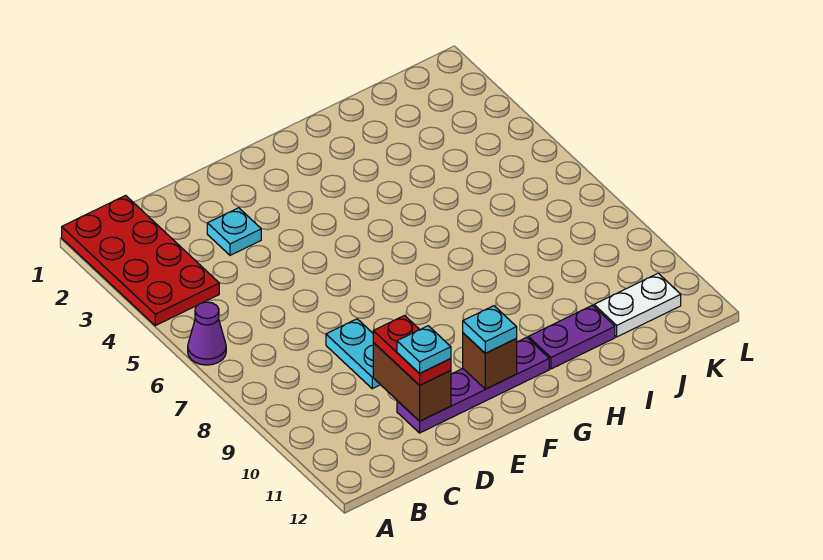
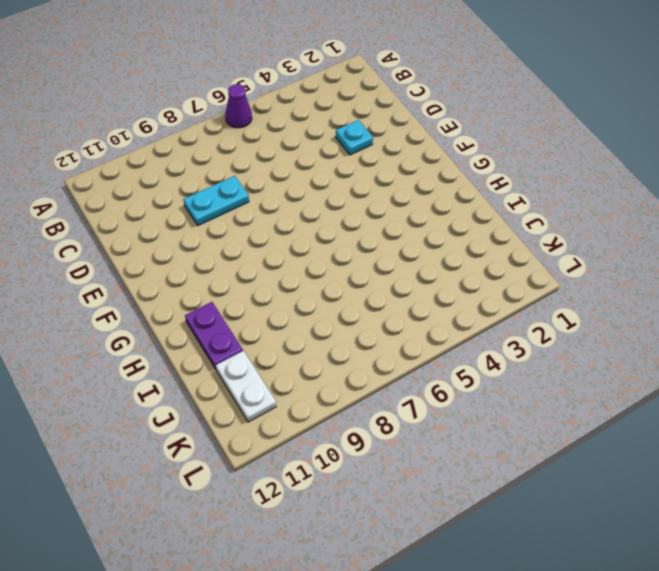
none -> red plate A1:B4 level 1
none -> purple plate D11:G11 level 1
none -> brown brick D10:D11 level 2

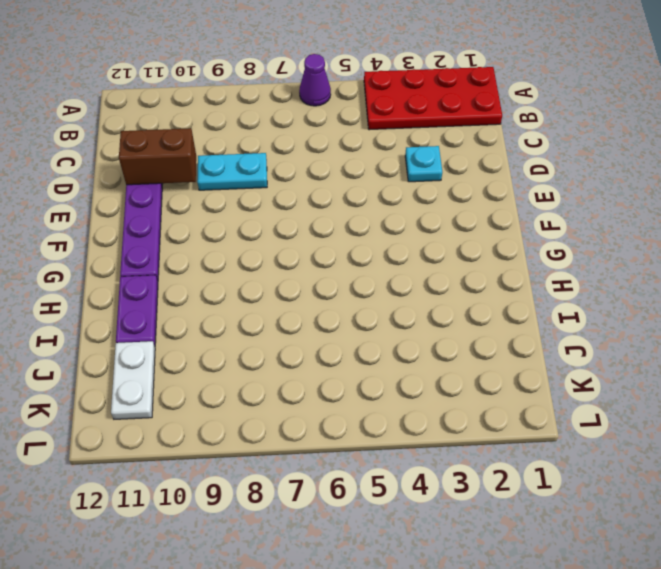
none -> brown brick F11 level 2
none -> red plate D10:D11 level 3
none -> cyan plate F11 level 3

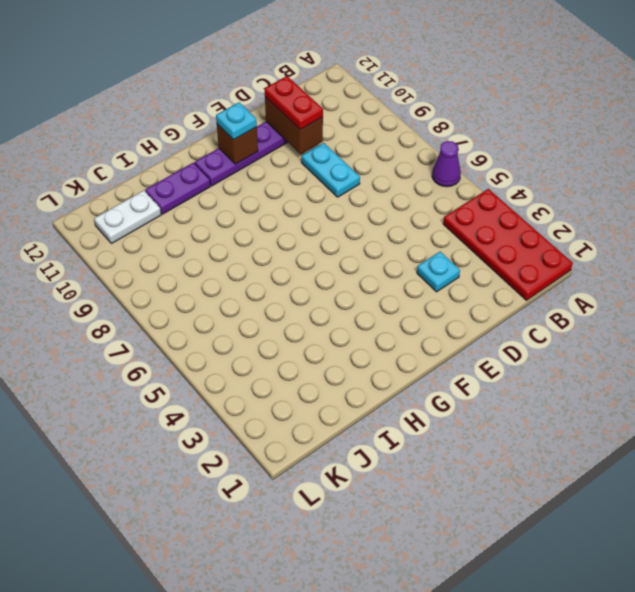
none -> cyan plate D11 level 4

